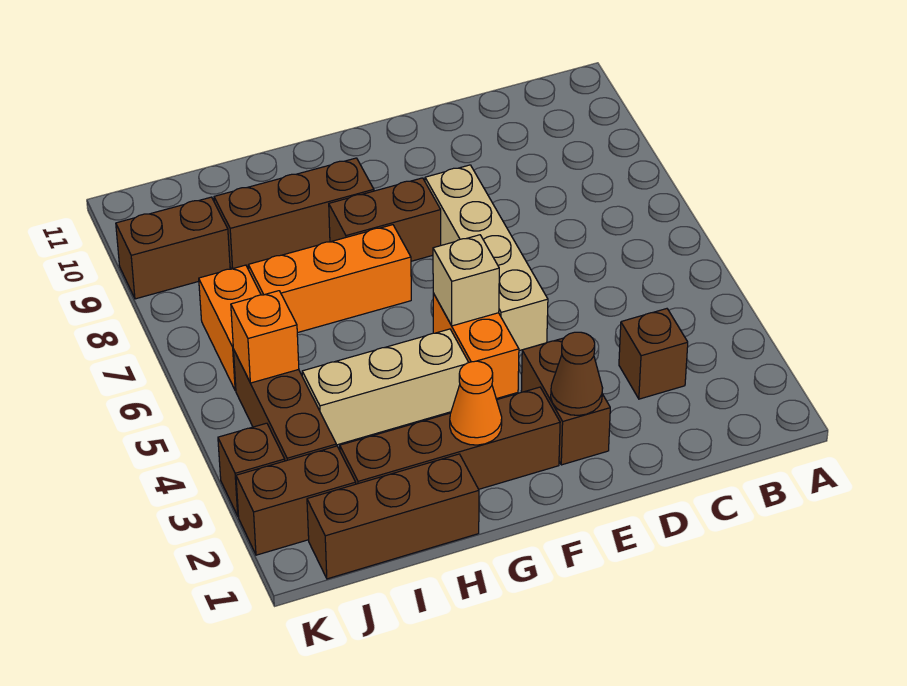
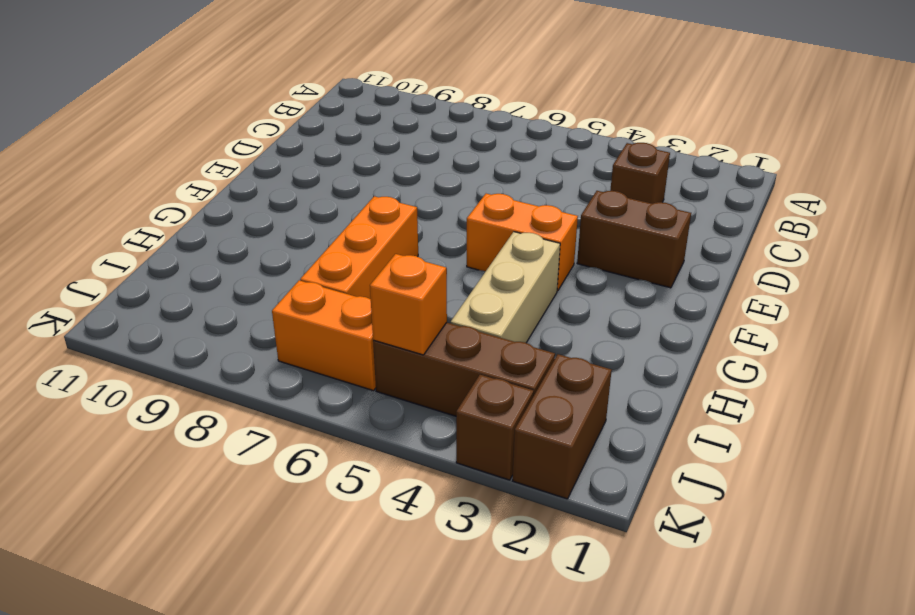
none -> tan brick E5:E8 level 1
none -> brown brick F2:I2 level 1
none -> brown brick F8:G8 level 1

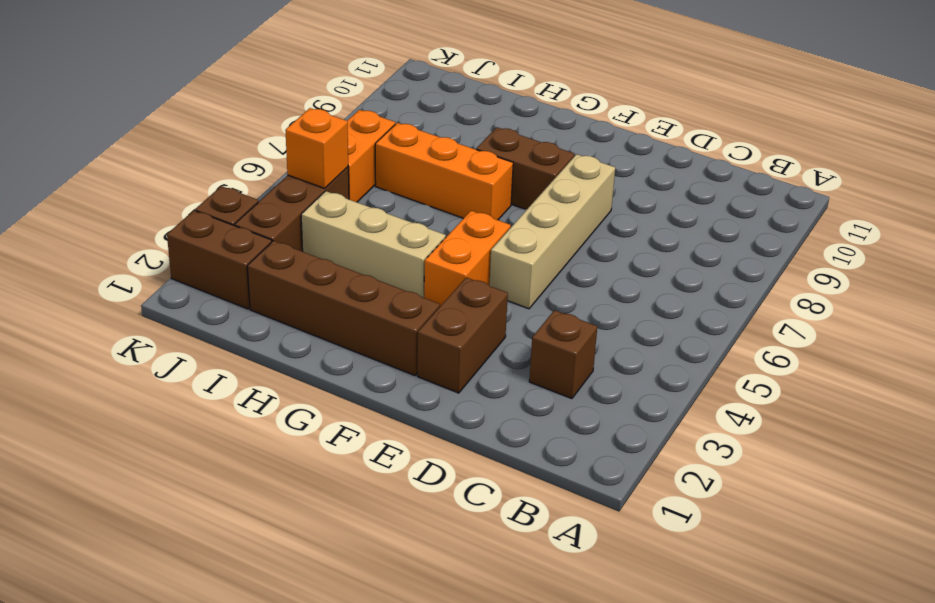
none -> brown brick G9:I9 level 1
none -> brown brick H1:J1 level 1
none -> brown brick J9:K9 level 1

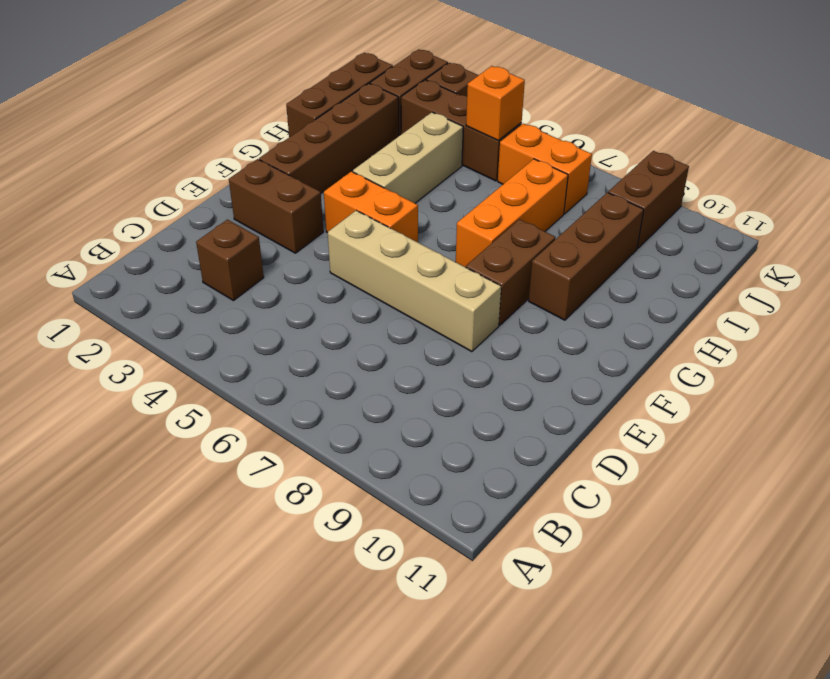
none -> brown cone E2 level 2
none -> tan brick F5 level 2
none -> orange cone G2 level 2

